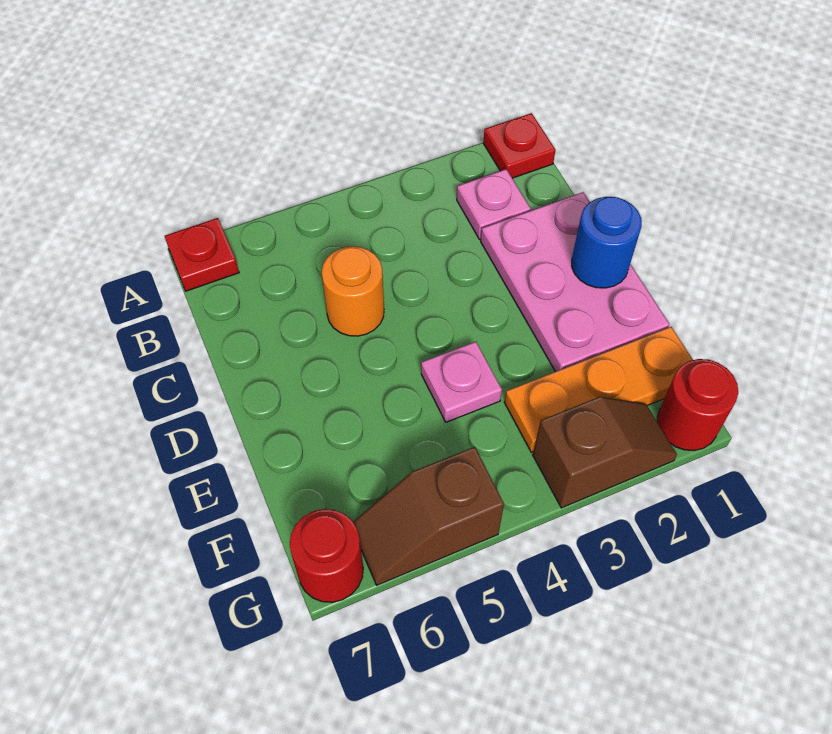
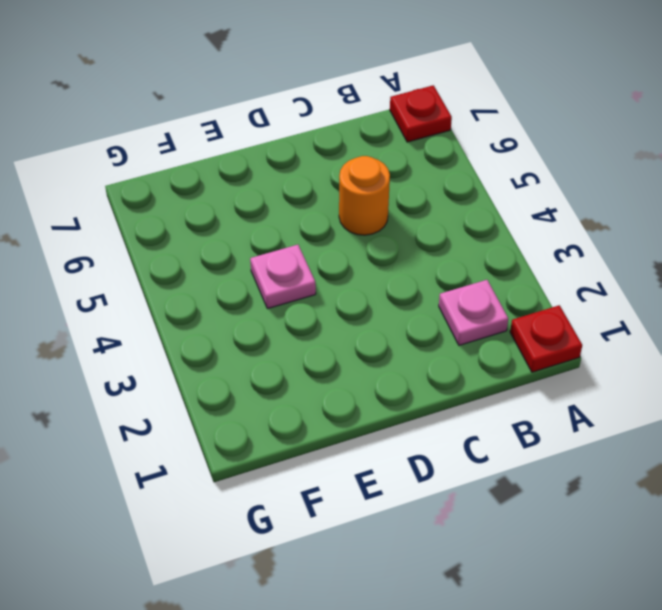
none -> pink plate C1:E2 level 1
none -> orange plate F1:F3 level 1
none -> red round brick G1 level 1

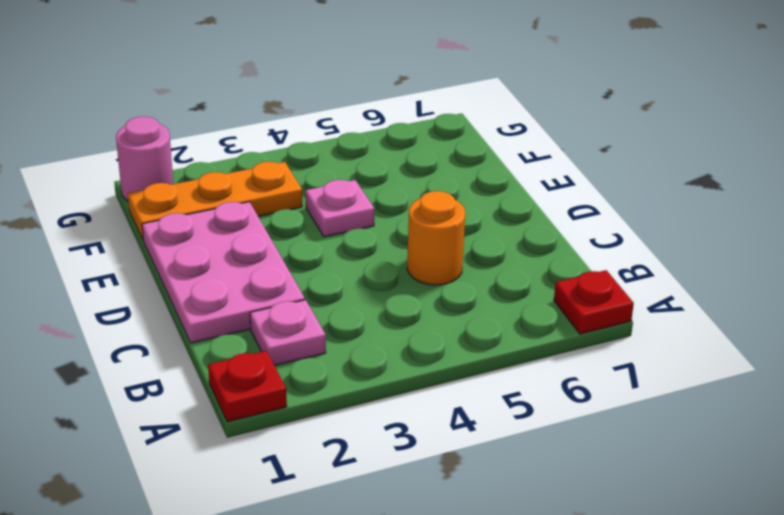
pink round brick G1 level 1 -> red round brick G1 level 1
none -> brown slope G2:G3 level 1 top 3
none -> brown slope G5:G6 level 1 top 5
none -> red round brick G7 level 1

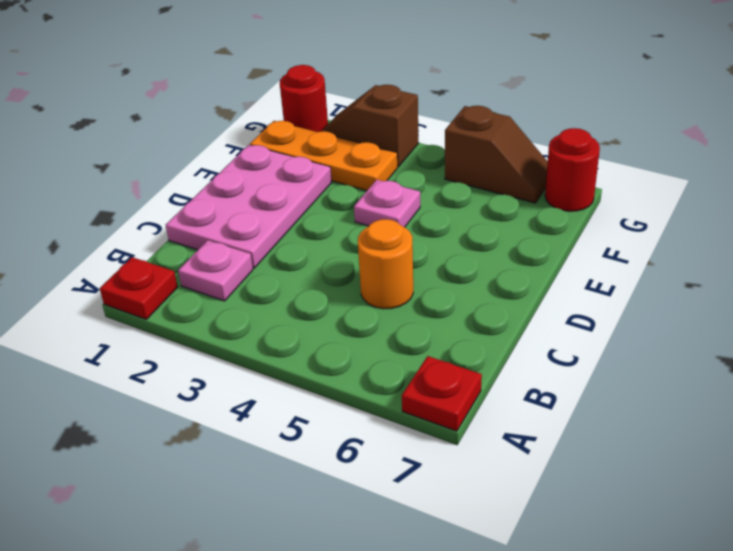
none -> blue round brick D1 level 2

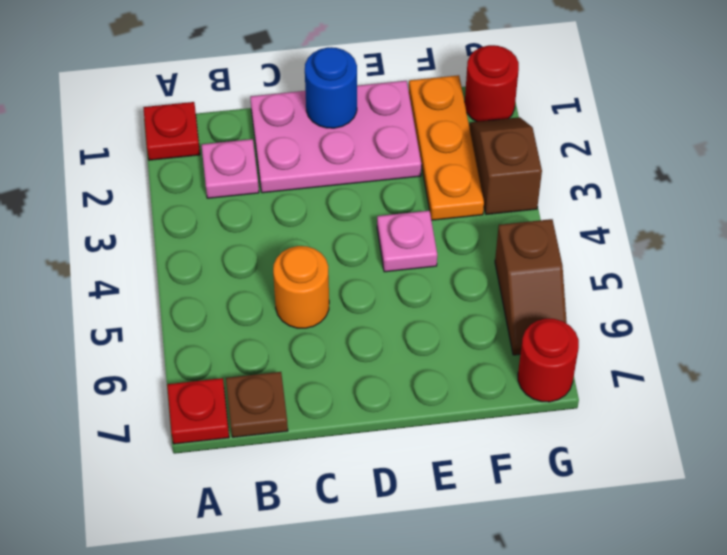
brown plate B7 level 1 -> none

